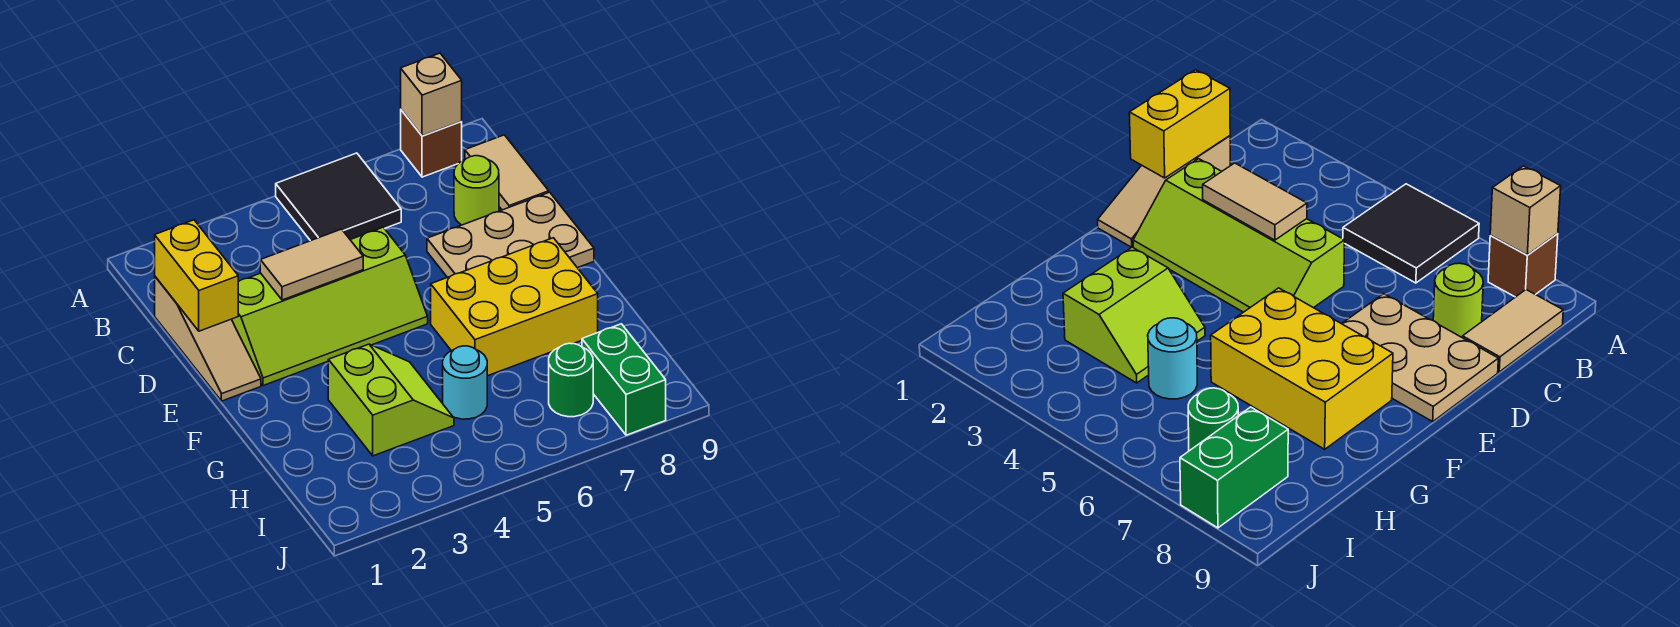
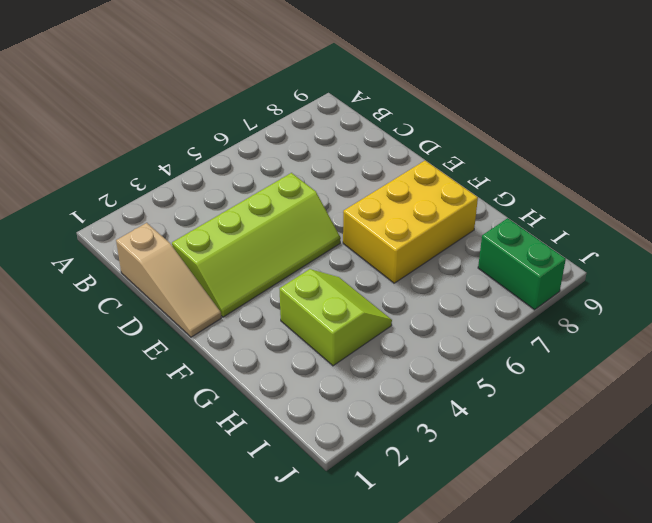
none -> black tile A5:B6 level 1
none -> brown brick A8 level 1
none -> tan tile B9:C9 level 1

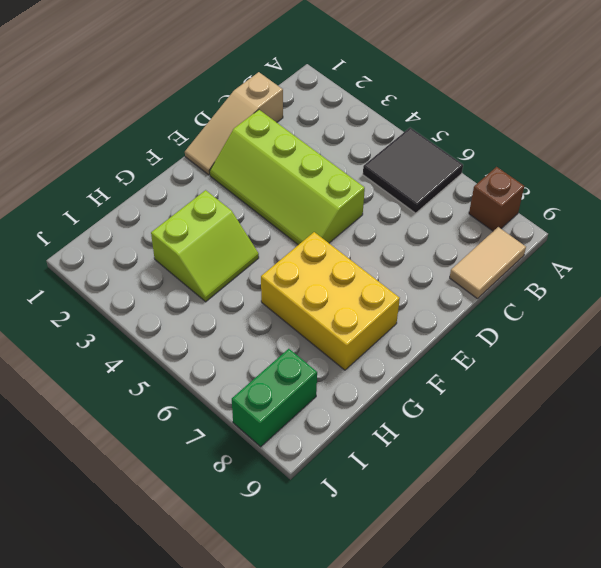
none -> lime round brick C8 level 1
none -> tan plate D7:E9 level 1
none -> cyan round brick H5 level 1

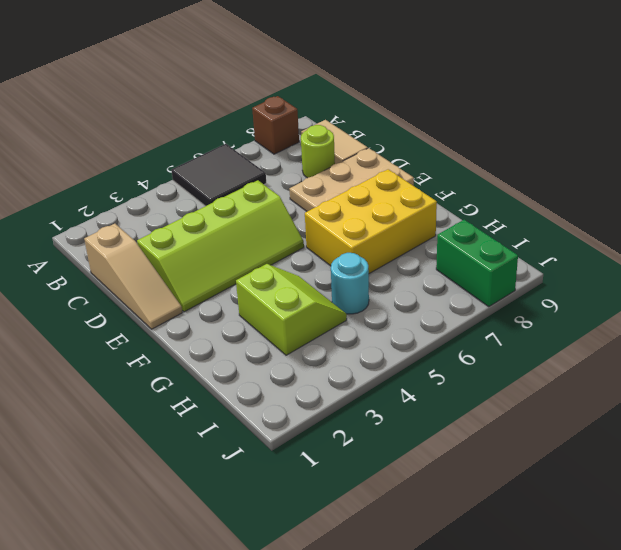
none -> green round brick I7 level 1
none -> tan brick A8 level 2
none -> yellow brick C1:D1 level 2

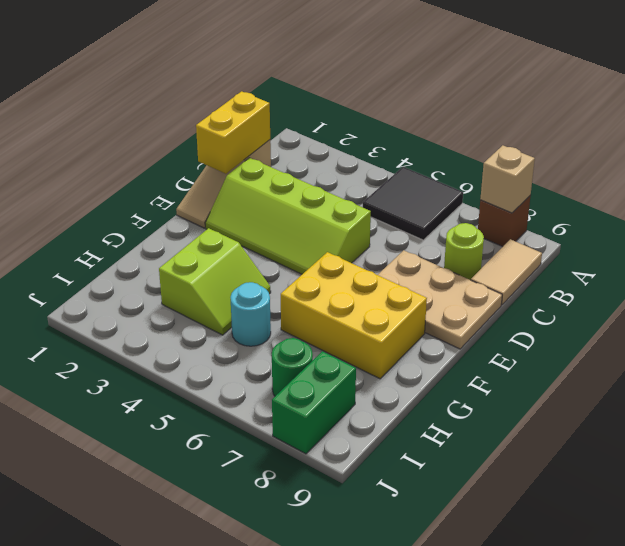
none -> tan tile D3:D4 level 2

